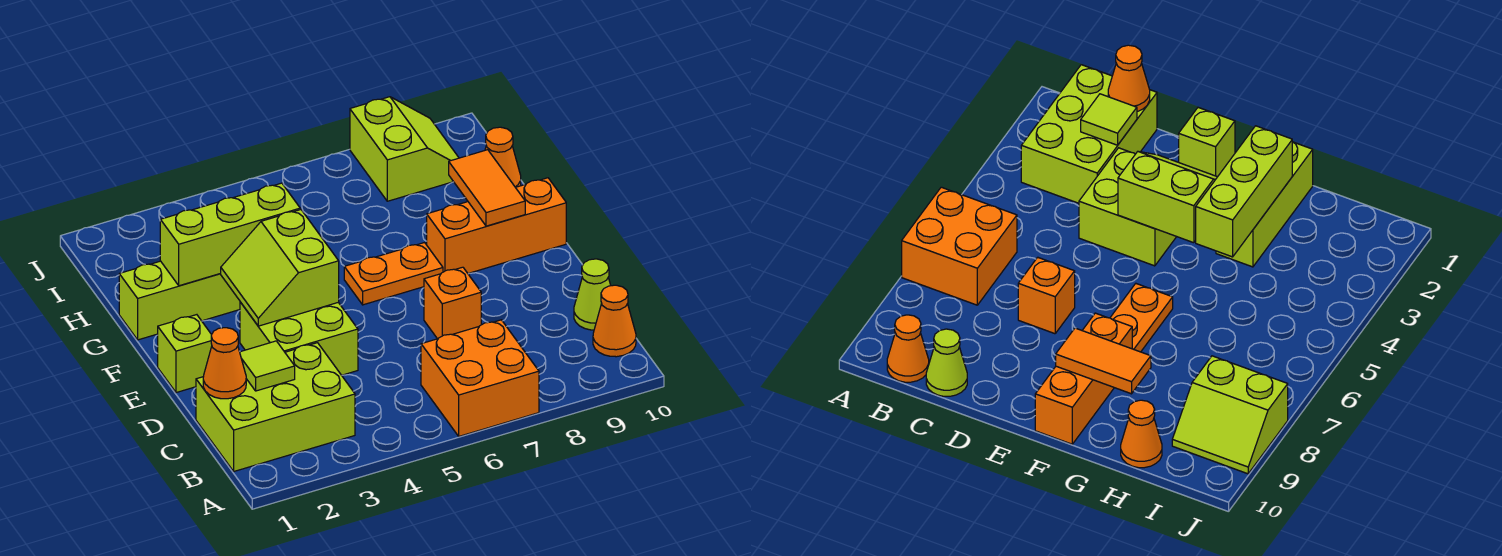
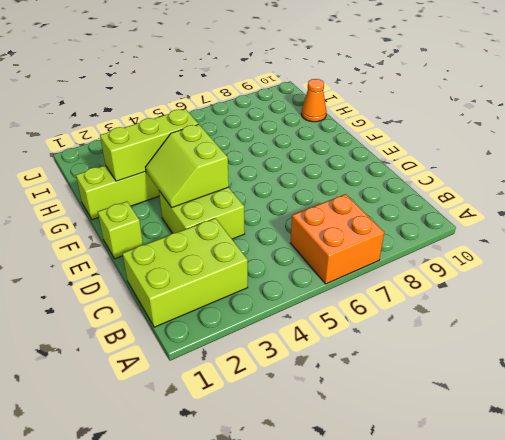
none -> orange cone B10 level 1
none -> lime cone C10 level 1
none -> orange brick D7 level 1

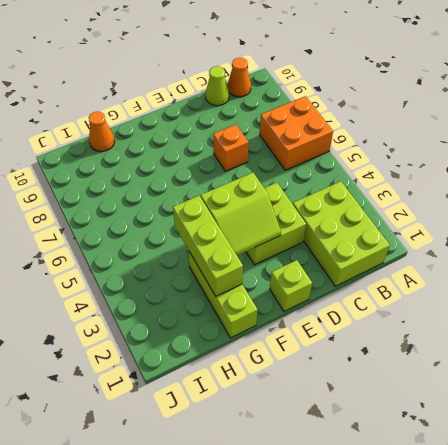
none -> orange plate F6:F7 level 1
none -> orange brick F8:F10 level 1
none -> lime slope I8:J9 level 1 top 8

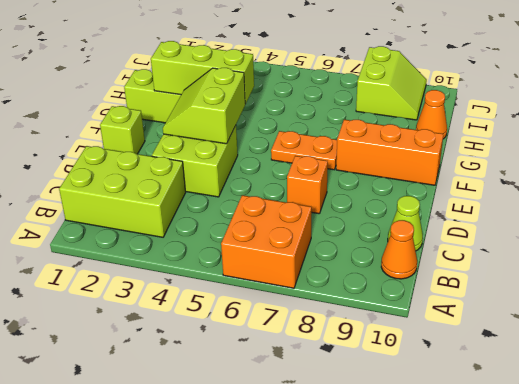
none -> orange cone C1 level 2
none -> lime tile C2 level 2
none -> orange tile F9:G9 level 2

